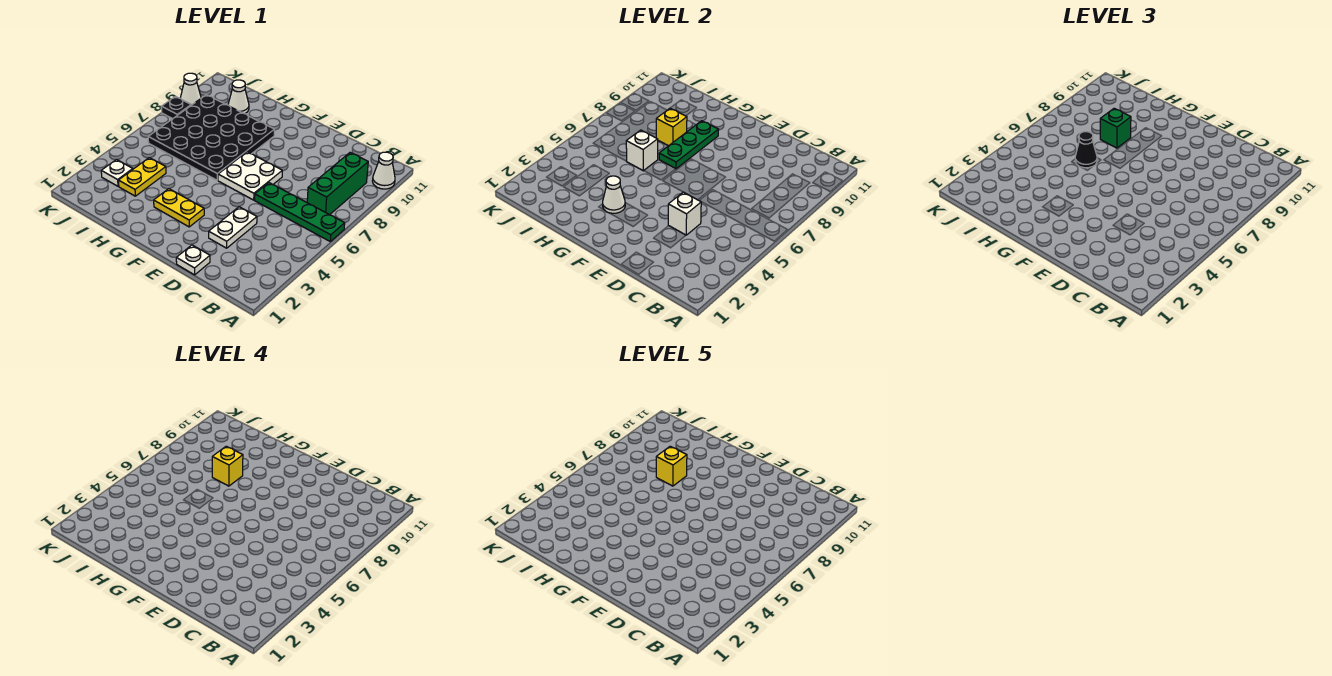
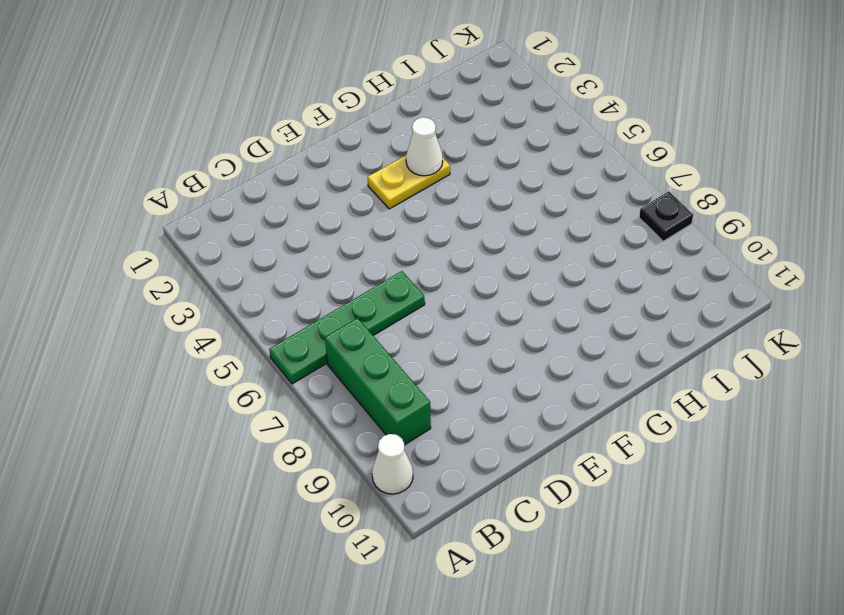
none -> white plate D1 level 1
none -> white plate D3:D4 level 1
none -> white plate E6:F7 level 1

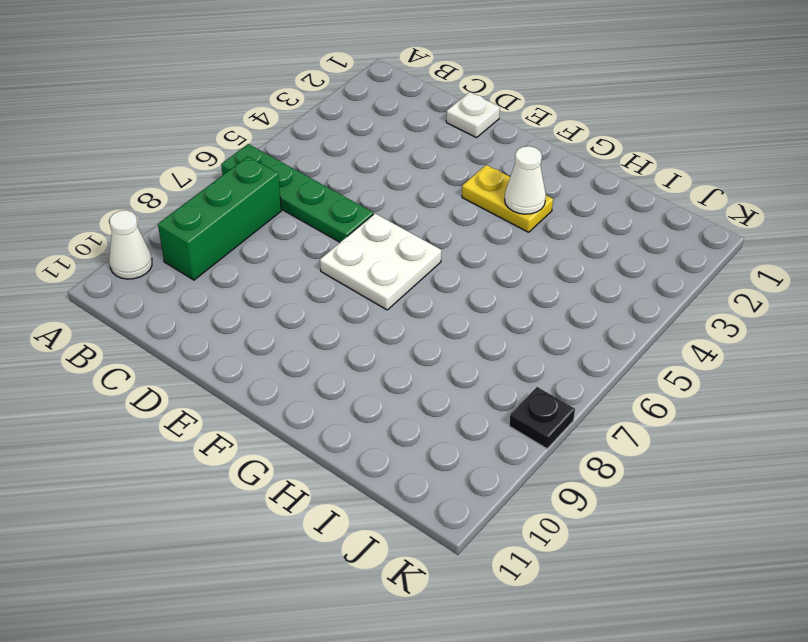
none -> white plate D3:D4 level 1
none -> black plate G6:J9 level 1
none -> yellow plate I3:I4 level 1

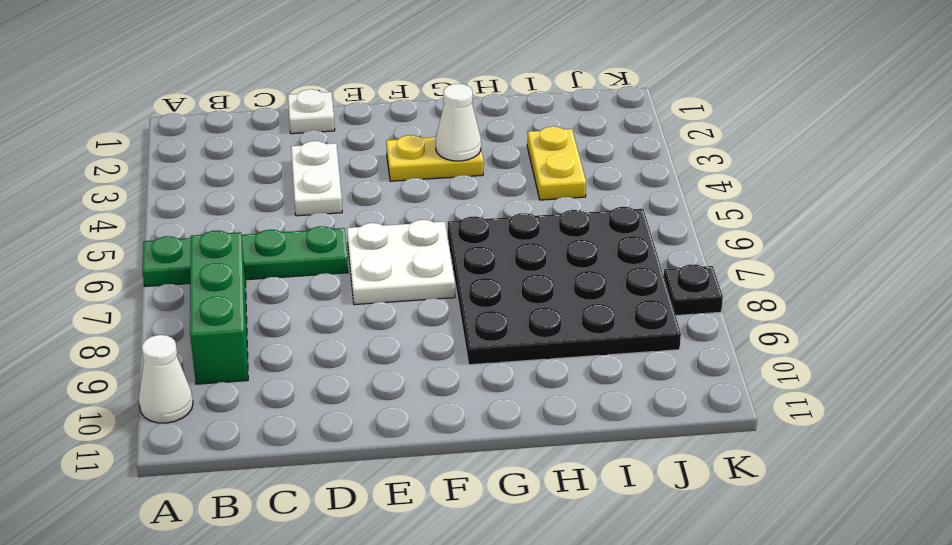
none -> white cone I10 level 1
none -> white plate J3 level 1
none -> white cone K9 level 1

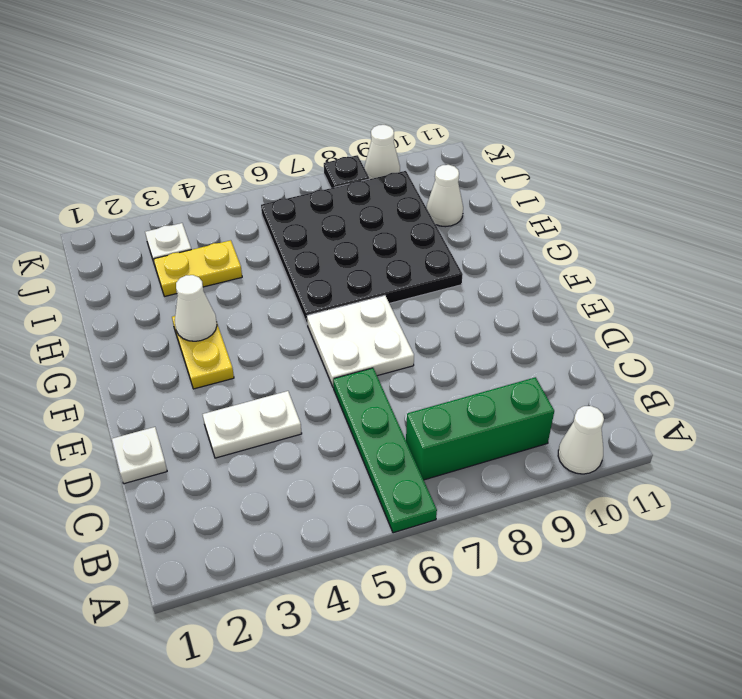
none -> white brick D4 level 2
none -> green plate G7:G9 level 2
none -> white brick H6 level 2

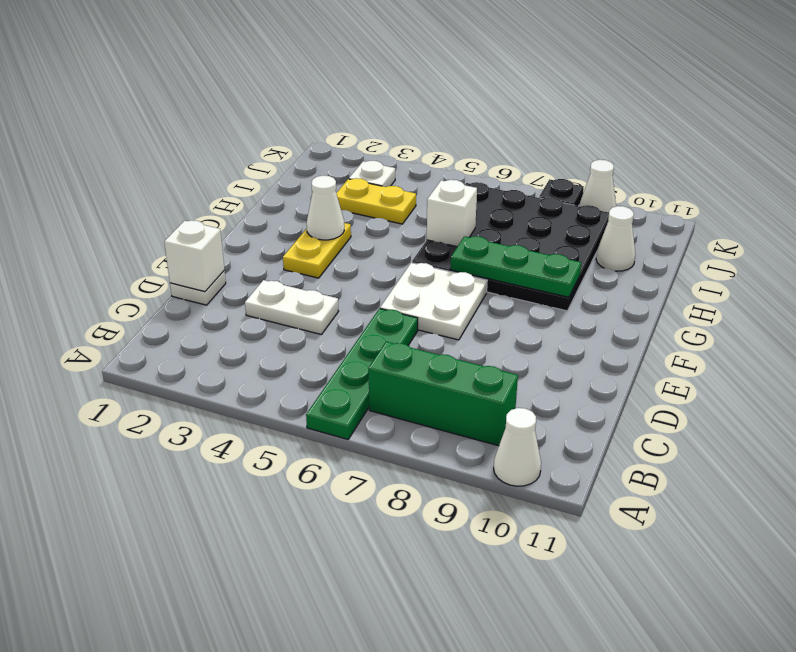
white brick D1 level 2 -> white brick D4 level 2
none -> yellow brick H8 level 2
none -> black cone H6 level 3
none -> green brick H8 level 3

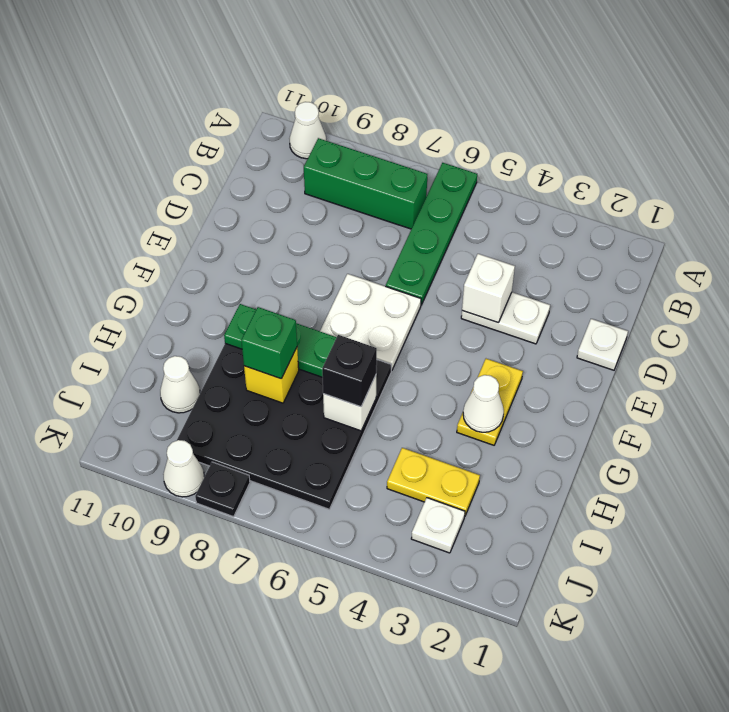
black brick H6 level 3 -> black cone H6 level 3
none -> yellow brick H8 level 4
none -> yellow brick H8 level 5

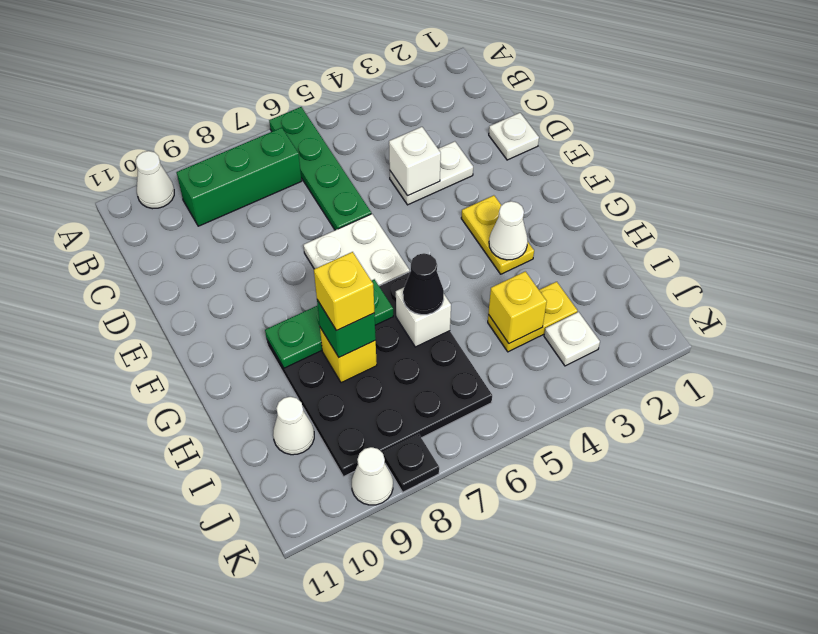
yellow brick I4 level 2 -> yellow brick H8 level 5

